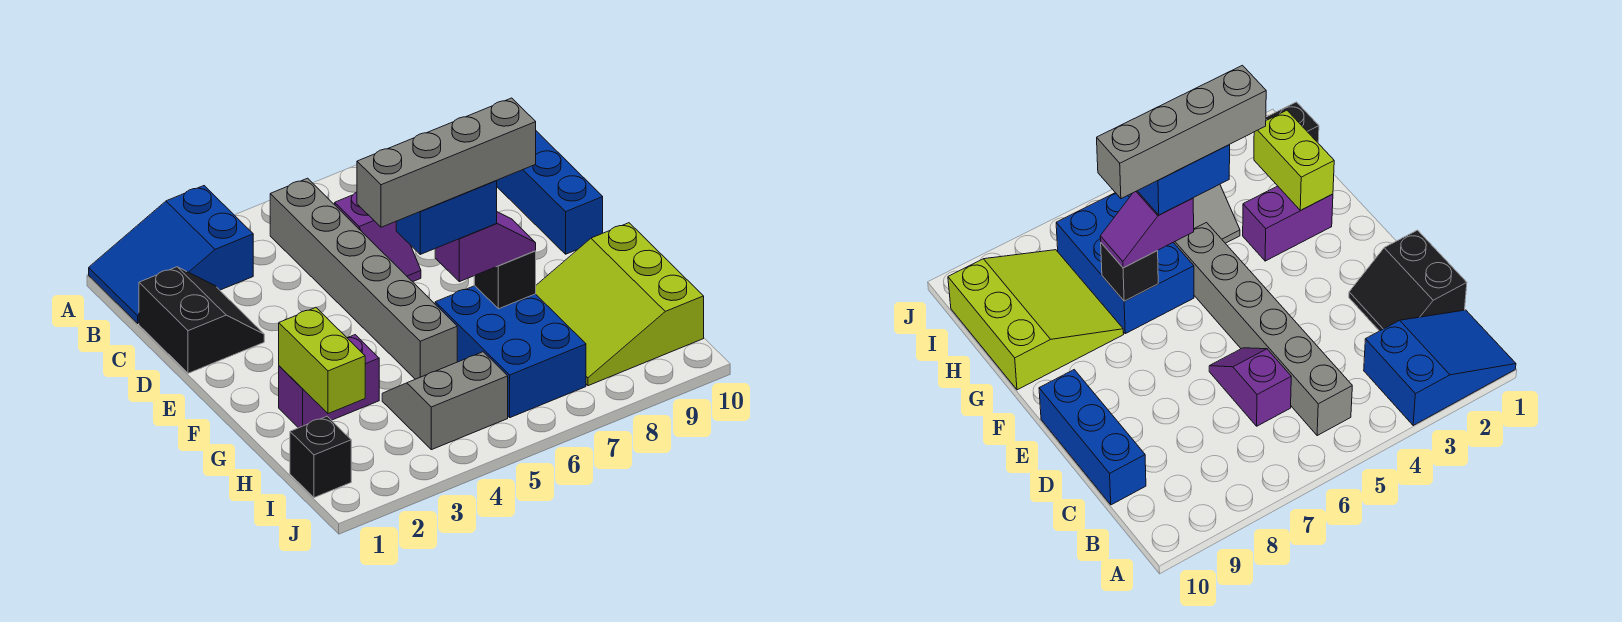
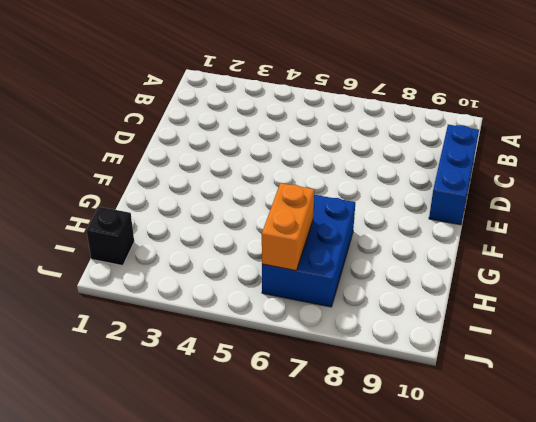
orange brick H6:I6 level 2 -> none
none -> blue slope A1:B3 level 1 top 3
none -> grey brick B5:G5 level 1
none -> black slope C1:D2 level 1 top 1

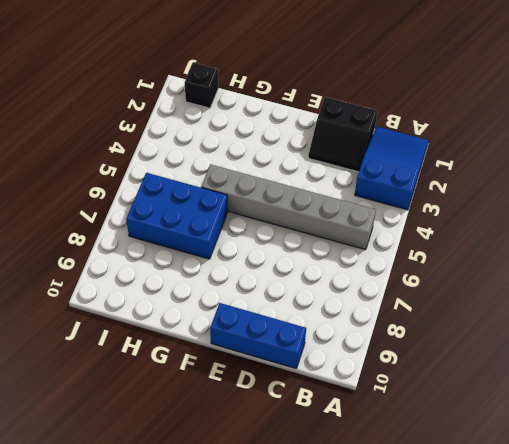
none -> purple slope C6:D6 level 1 top C
none -> purple brick G2:G3 level 1
none -> lime slope G8:I10 level 1 top 10

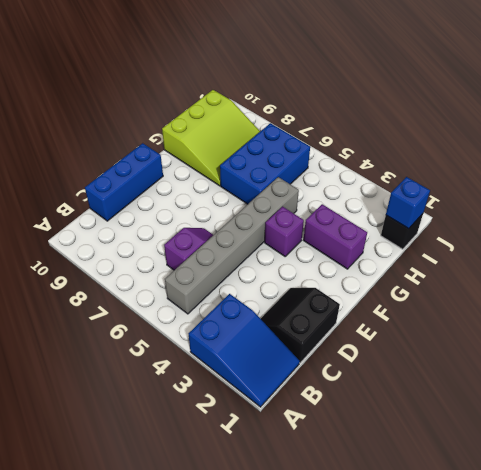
purple brick F4 level 1 -> none
blue brick I1 level 2 -> none
none -> grey slope H4:I5 level 1 top I
none -> lime brick G2:H2 level 2
none -> black brick G7 level 2

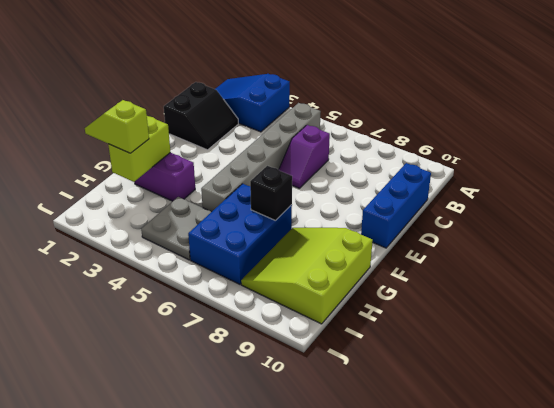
lime slope H1:H2 level 3 top 2 -> none
grey plate H4:I5 level 1 -> grey slope H4:I5 level 1 top I
none -> black brick I1 level 1
none -> purple slope G6:G7 level 3 top 6
none -> blue brick G5:G6 level 4

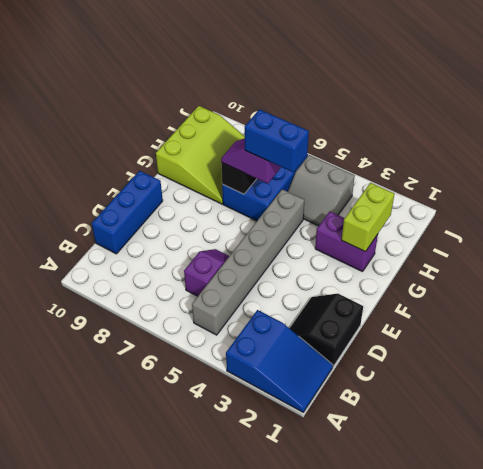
none -> black brick I1 level 1
none -> grey brick G4:G7 level 5

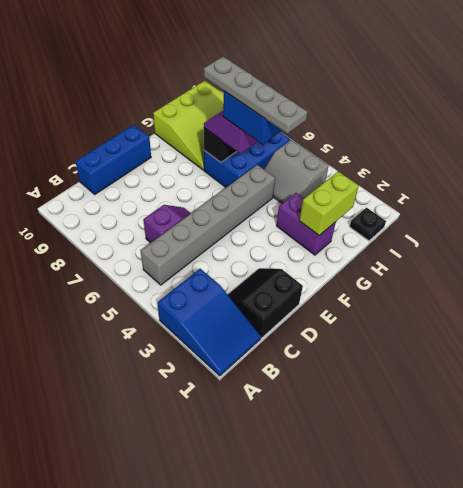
grey plate G4:G7 level 5 -> grey brick G4:G7 level 5
black plate I1 level 1 -> black brick I1 level 1

